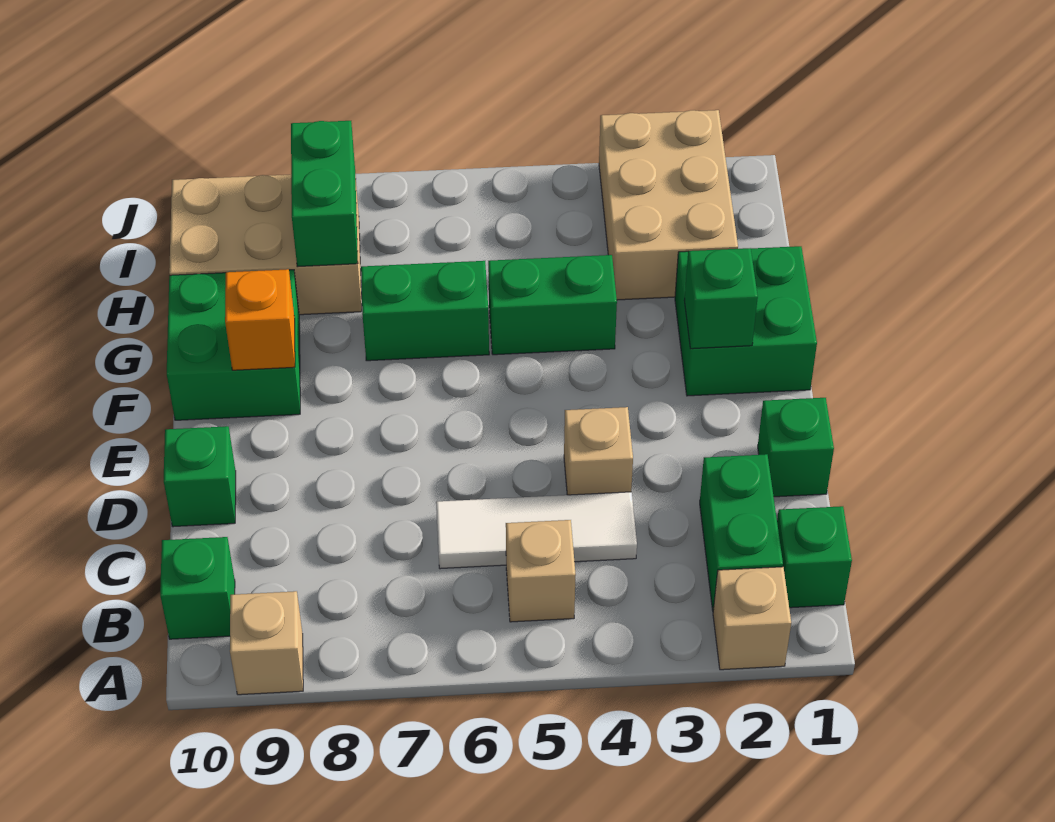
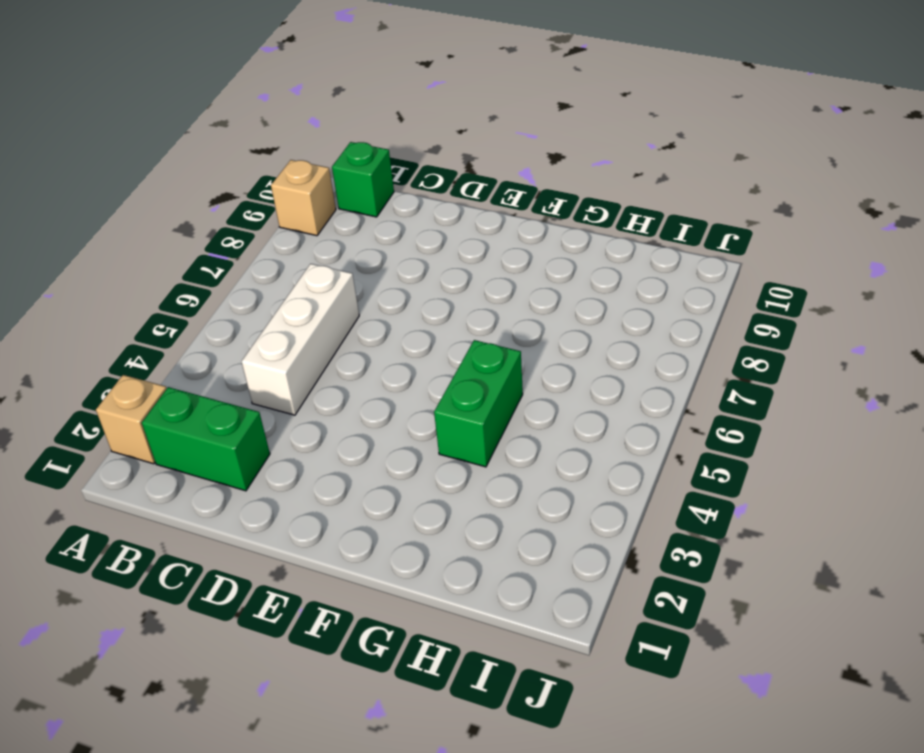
white brick C4:C6 level 1 -> white tile C4:C6 level 1
none -> green brick B1 level 1
none -> tan brick B5 level 1
none -> green brick D1 level 1

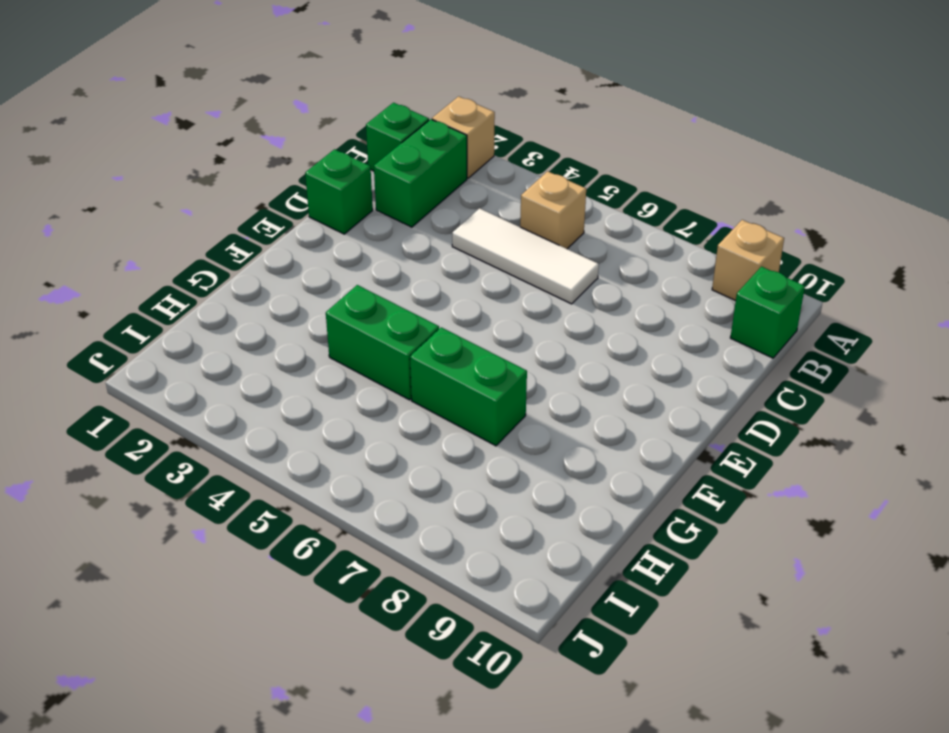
none -> tan brick D4 level 1
none -> green brick D10 level 1
none -> green brick F1:G2 level 1

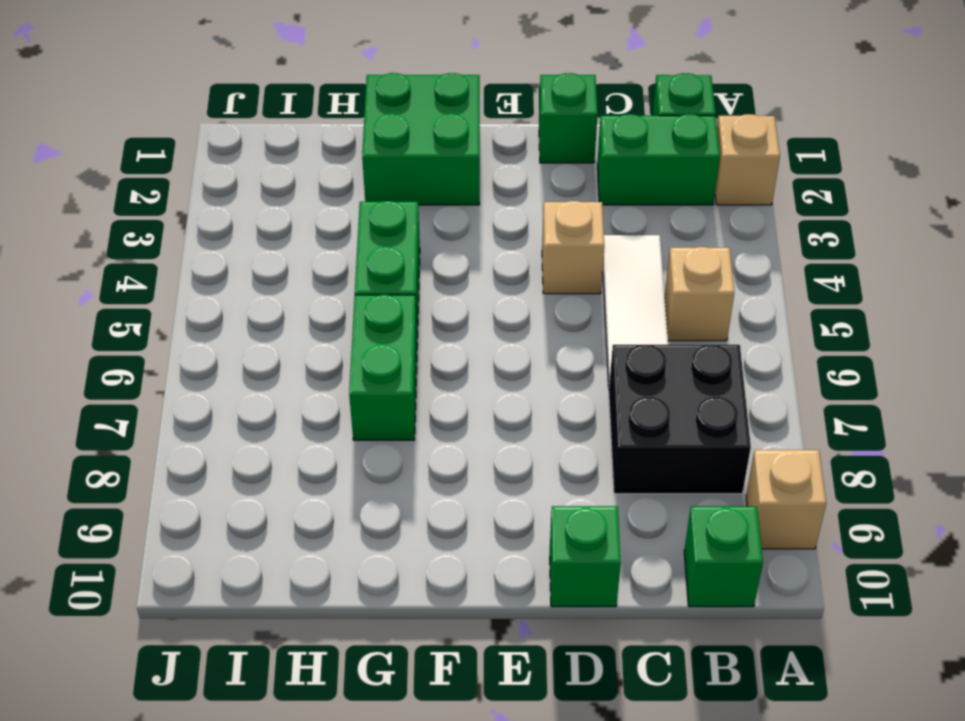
black brick B7:C8 level 1 -> none
none -> green brick F9:G10 level 1
none -> tan brick H2:J3 level 1
none -> tan brick H8:I10 level 1

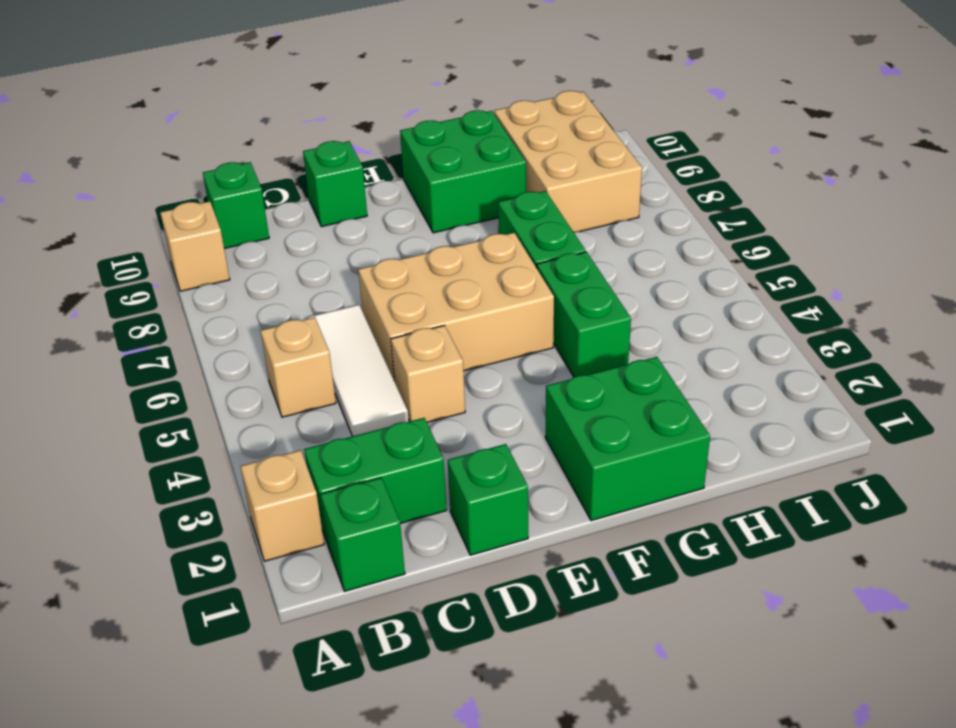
tan brick D5:F6 level 1 -> tan brick H2:J3 level 1
none -> green brick F2 level 2
none -> orange brick F9 level 2
none -> green brick H8:I8 level 2

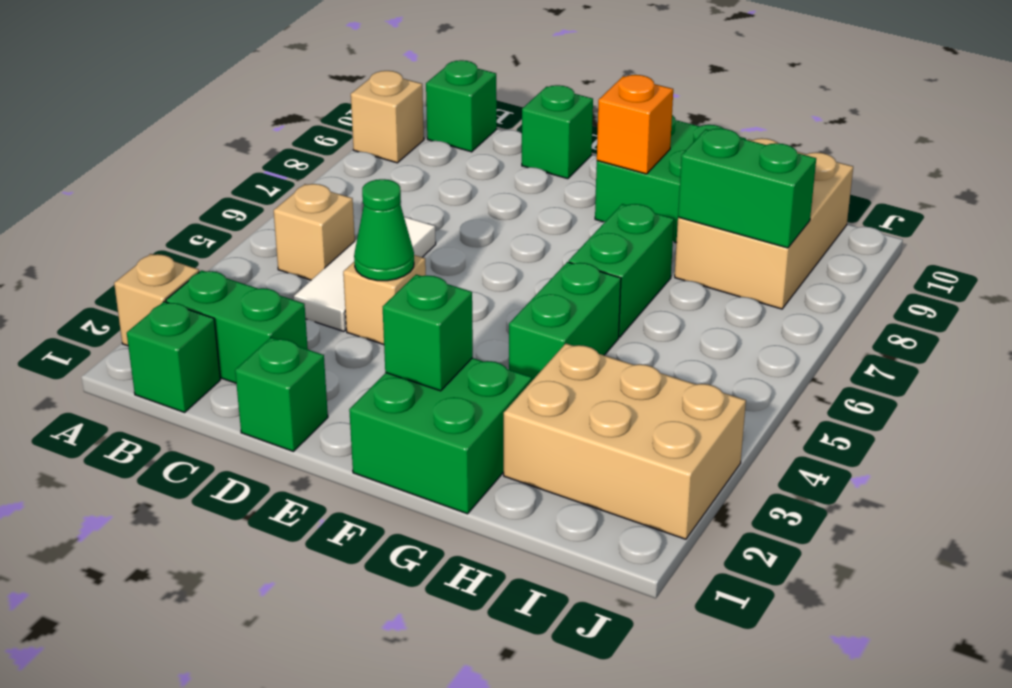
green cone D4 level 2 -> none

